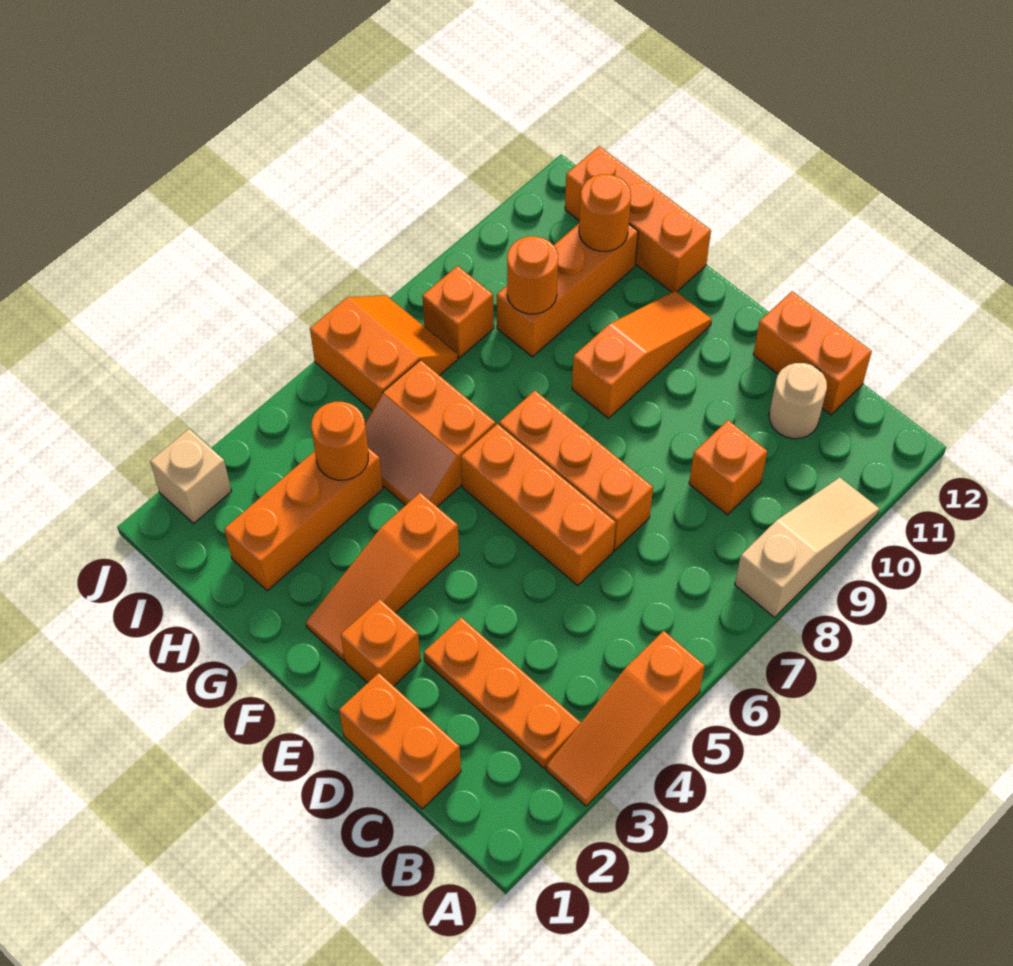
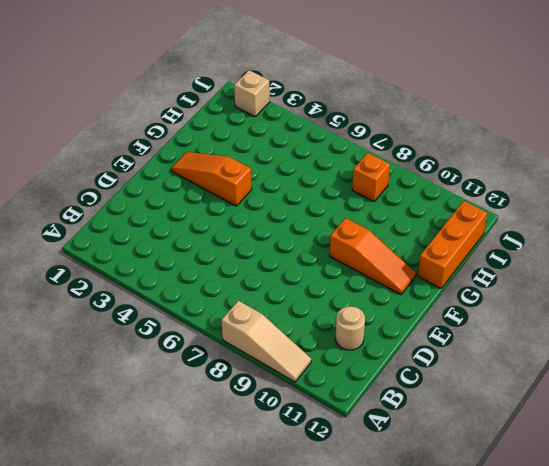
none -> orange slope A3:A5 level 1 top 5
none -> orange plate B3:D3 level 1
none -> orange brick C1:D1 level 1

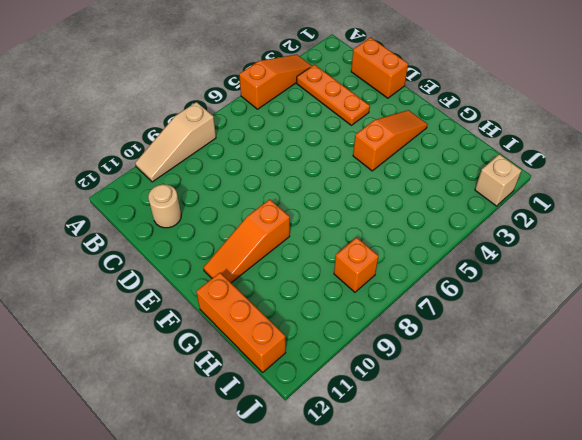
none -> orange brick C9 level 1
none -> orange brick C12:D12 level 1
none -> orange brick D6:F6 level 1

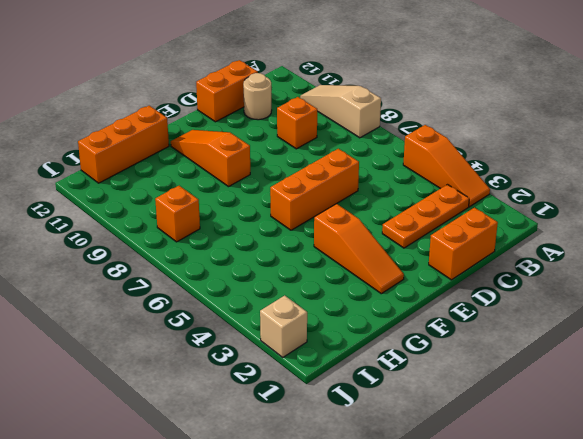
none -> orange brick D7:F7 level 1
none -> orange brick E2 level 1
none -> orange slope G5:H6 level 1 top 6

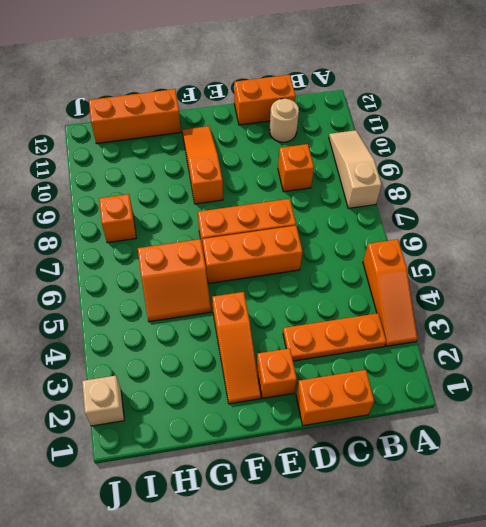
none -> orange brick H2:H4 level 1
none -> orange brick H9:H11 level 1
none -> orange slope I6:J7 level 1 top 6

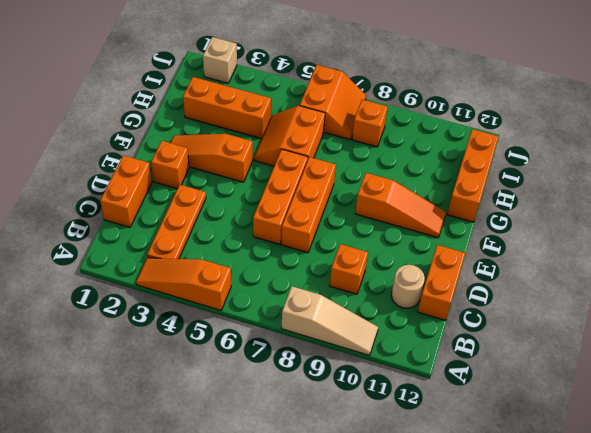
none -> orange brick H9:H11 level 1
none -> orange round brick H4 level 2
none -> orange round brick H9 level 2

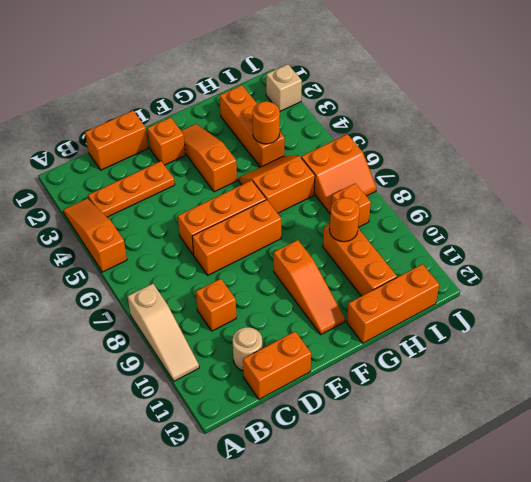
none -> orange round brick H11 level 2

